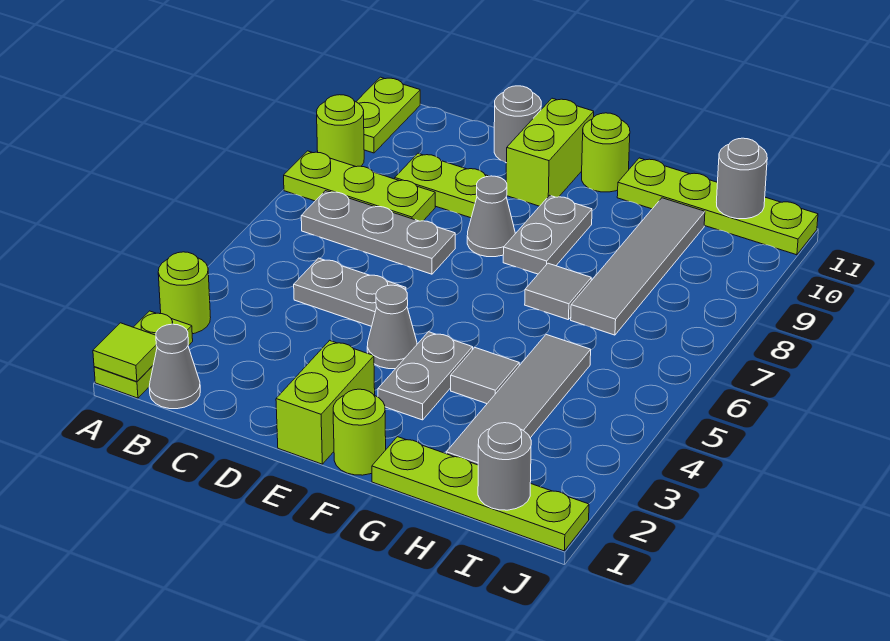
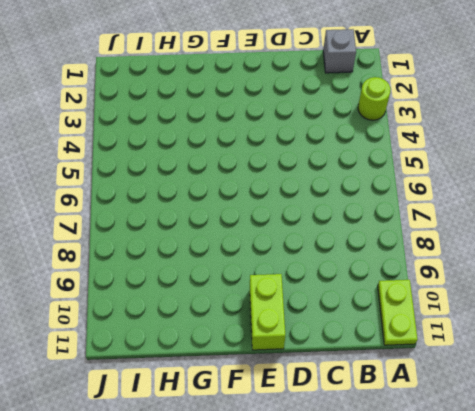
grey brick B1 level 1 -> grey cone B1 level 1
none -> lime plate A1:A2 level 1
none -> lime plate A8:C8 level 1
none -> lime round brick A9 level 1

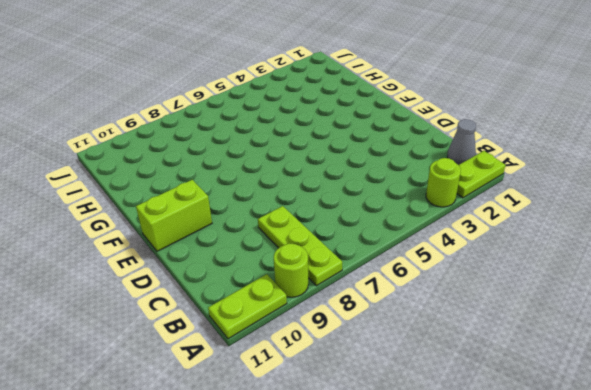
none -> grey plate B7:D7 level 1
none -> grey plate C5:D5 level 1
none -> lime plate C9:D9 level 1

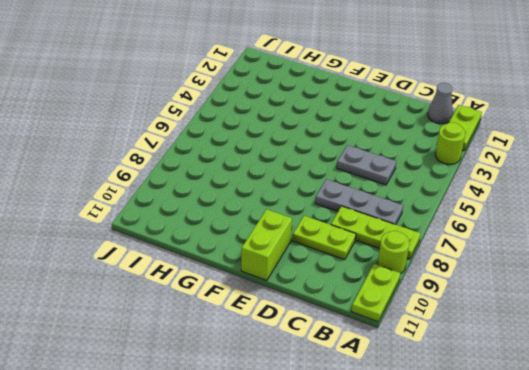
none -> grey round brick D11 level 1
none -> lime brick E1:E2 level 1
none -> grey cone E4 level 1

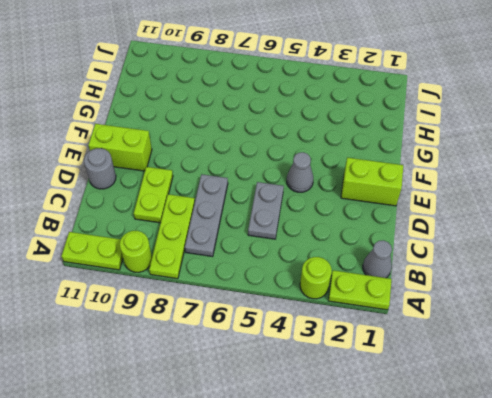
none -> grey cone E8 level 1
none -> lime round brick F1 level 1
none -> grey plate F3:F4 level 1

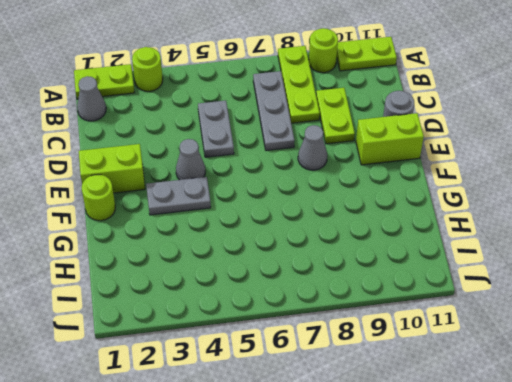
none -> grey plate F8:F9 level 1
none -> lime round brick F11 level 1
none -> lime plate G1:J1 level 1

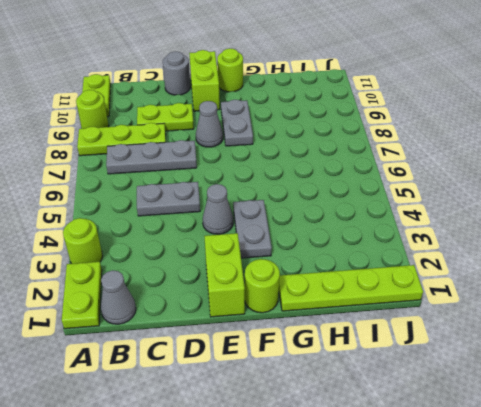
none -> grey tile G4 level 1
none -> grey tile G7 level 1
none -> lime plate G11:J11 level 1

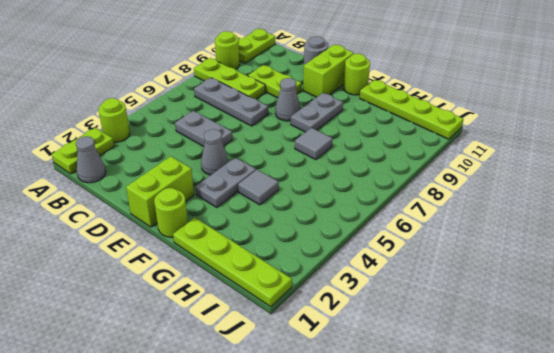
none -> grey tile H2:H5 level 1
none -> grey tile H7:H10 level 1
none -> lime tile A1 level 2

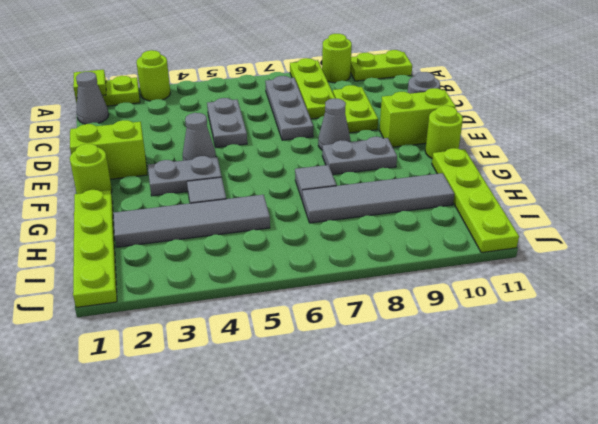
none -> grey round brick I1 level 2
none -> grey round brick I11 level 2

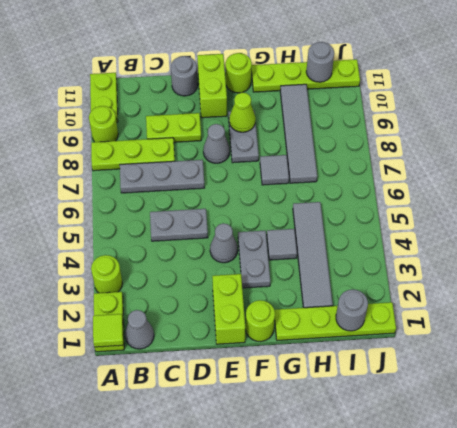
lime cone F9 level 2 -> none

